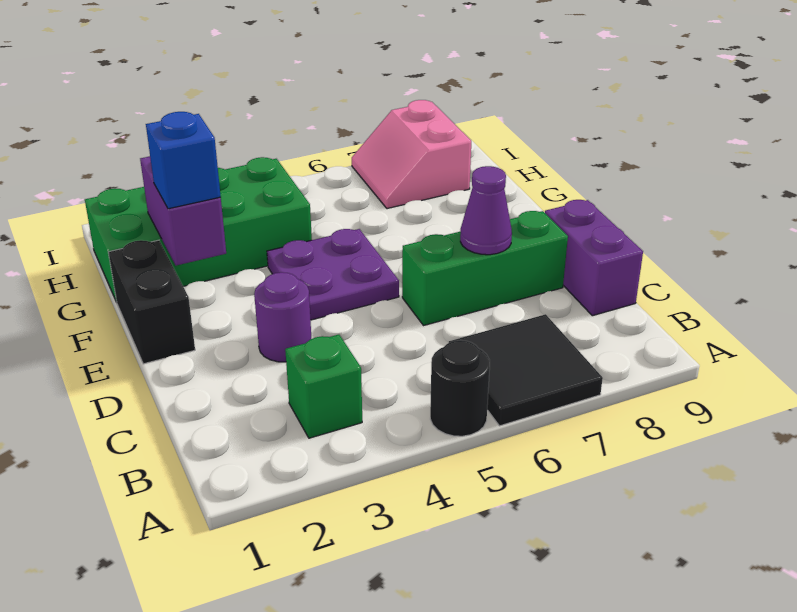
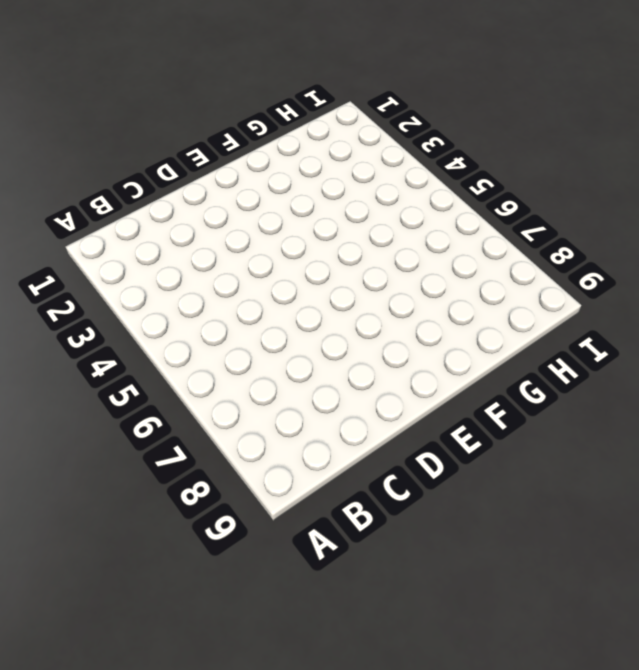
none -> black round brick A5 level 1
none -> black tile A6:B7 level 1
none -> green brick B3 level 1

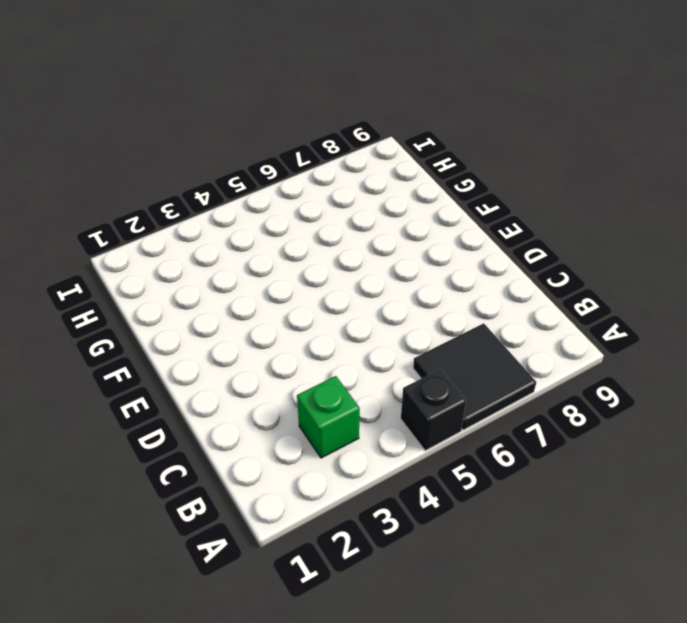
black brick A5 level 1 -> black round brick A5 level 1
none -> purple brick C9:D9 level 1
none -> purple round brick D3 level 1
none -> green brick D6:D8 level 1

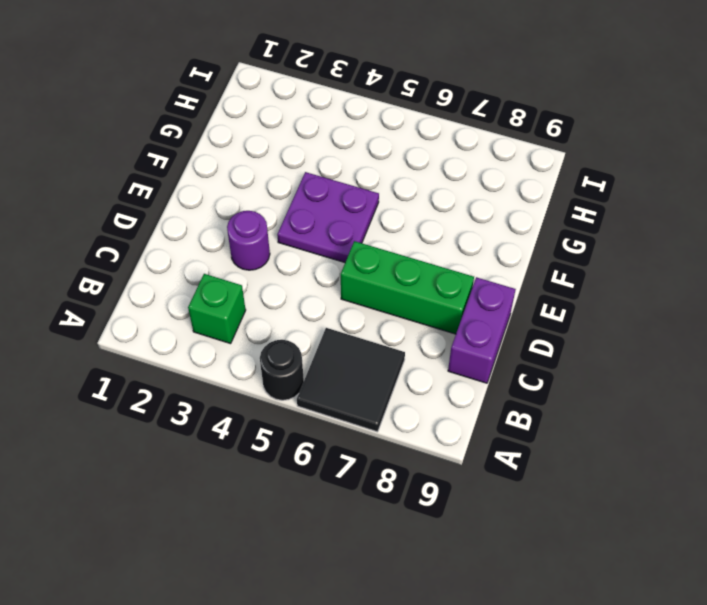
none -> black brick E1:F1 level 1
none -> green brick G1:H4 level 1
none -> pink slope H7:I8 level 1 top 8

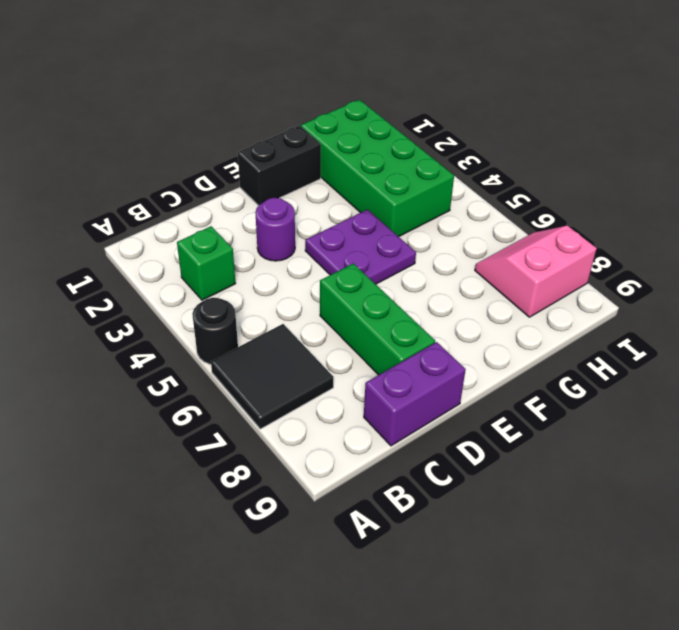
none -> purple cone D7 level 2
none -> purple brick F2:G2 level 2
none -> blue brick F2 level 3

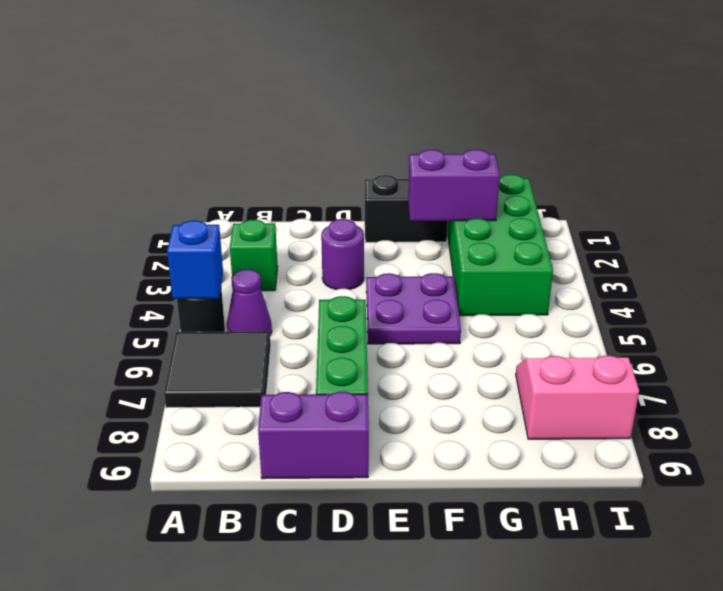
blue brick A5 level 2 -> blue brick F2 level 3
purple cone B5 level 1 -> purple cone D7 level 2

